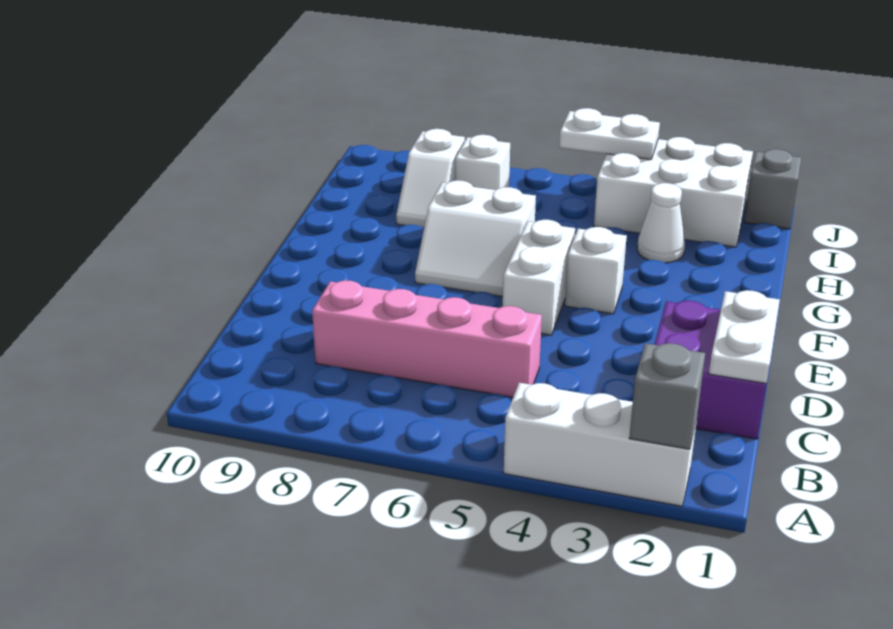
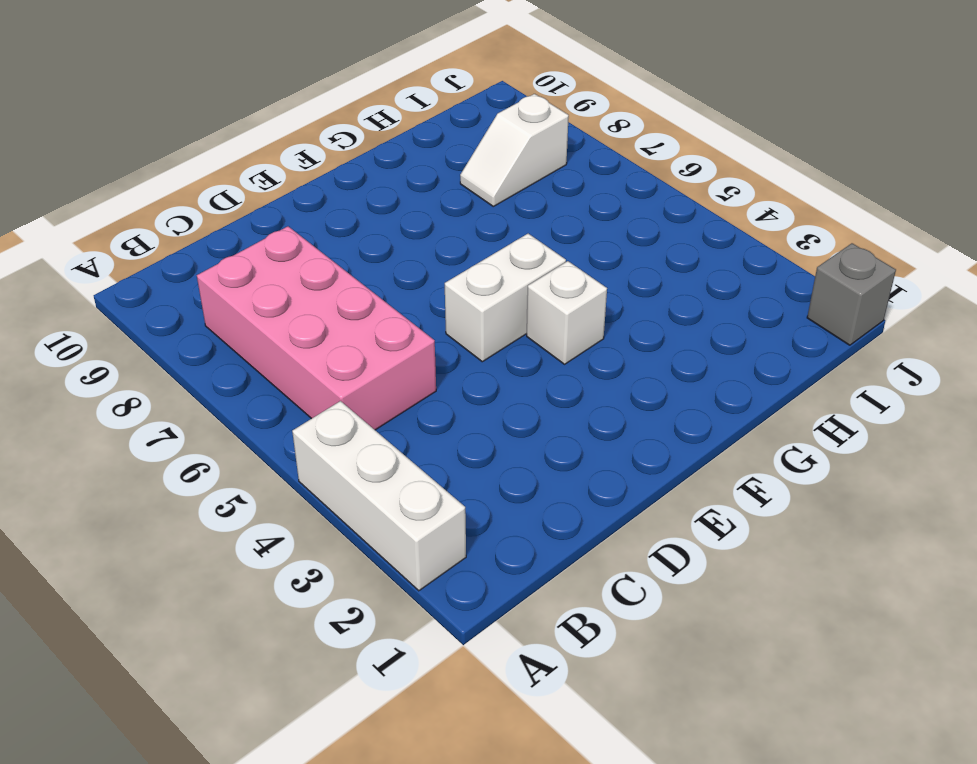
pink brick B5:C8 level 1 -> pink brick C5:C8 level 1
none -> purple brick C1:D2 level 1
none -> white slope F6:G7 level 1 top G
none -> white cone H3 level 1

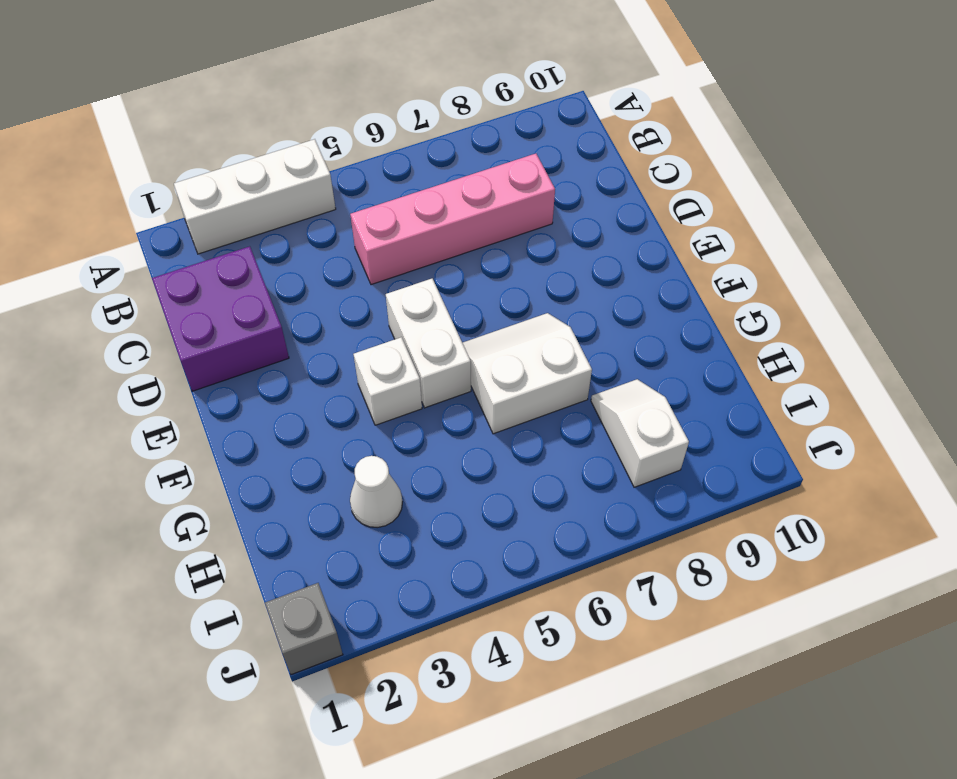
none -> white brick I2:J4 level 1
none -> white brick I7 level 1
none -> grey brick A2 level 2

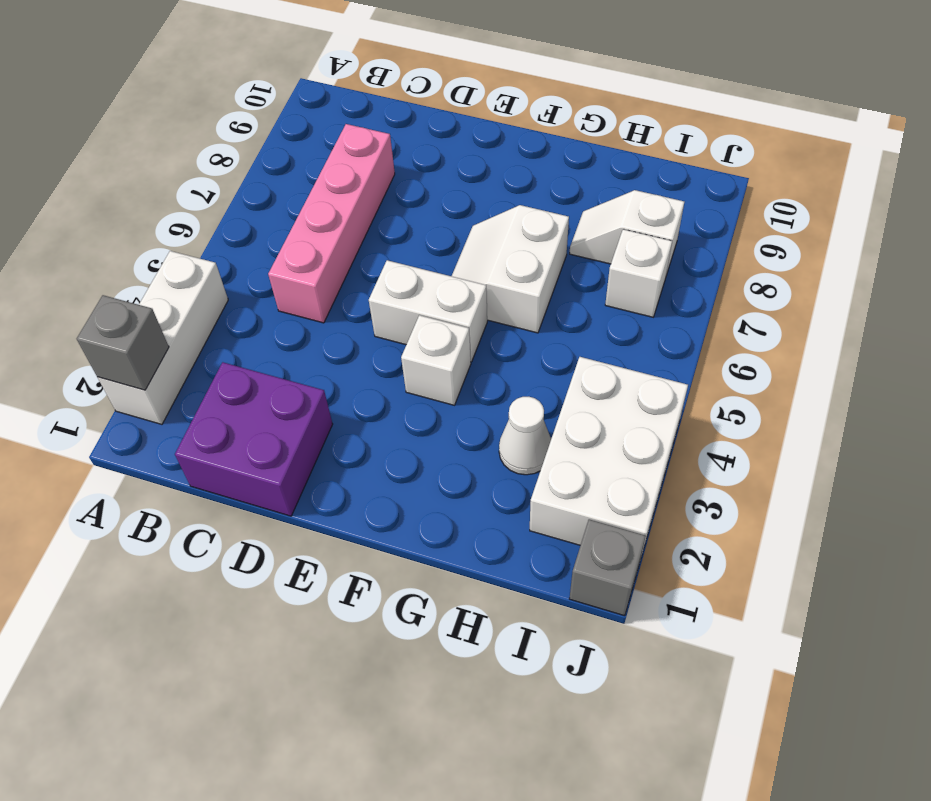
none -> white plate C1:D1 level 2
none -> white plate J4:J5 level 2

